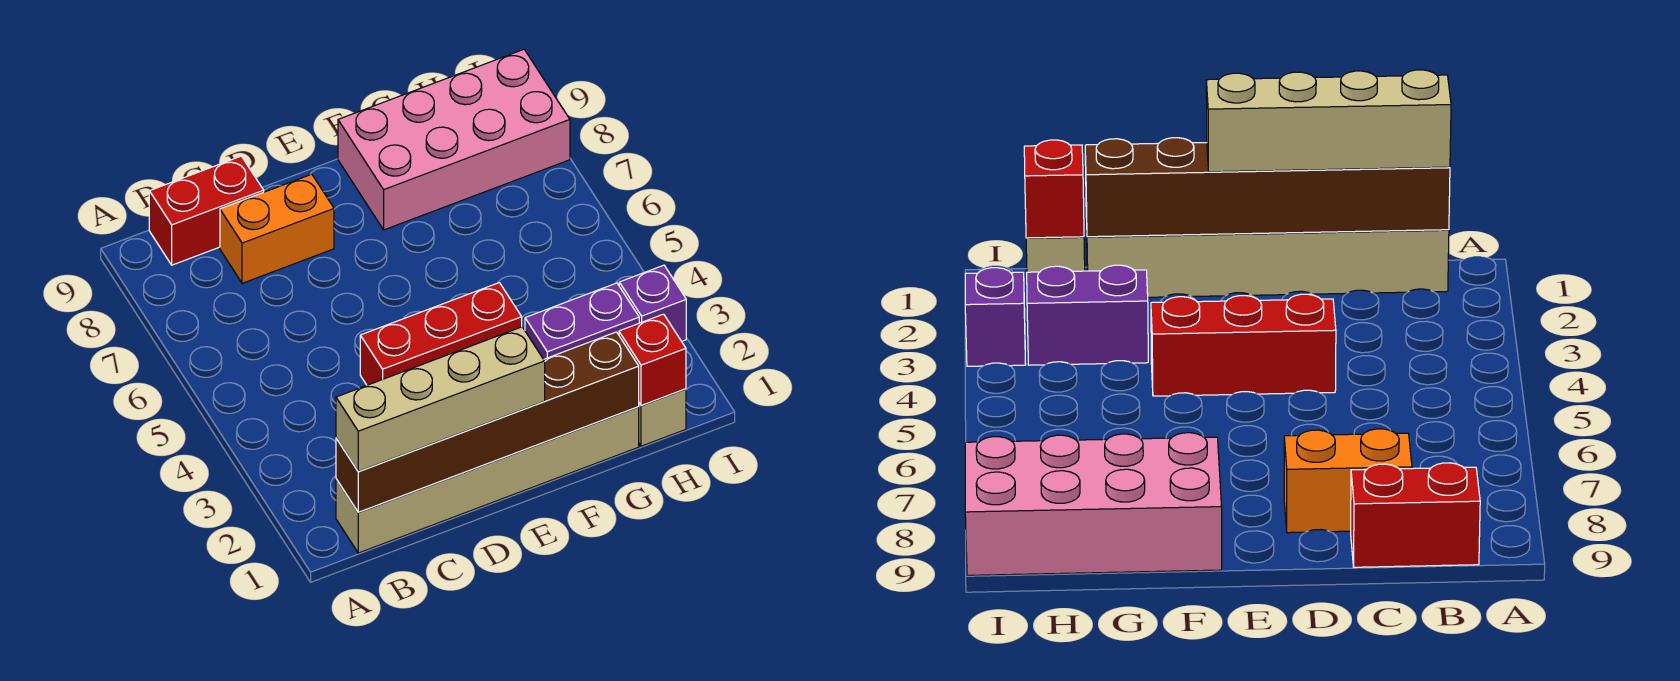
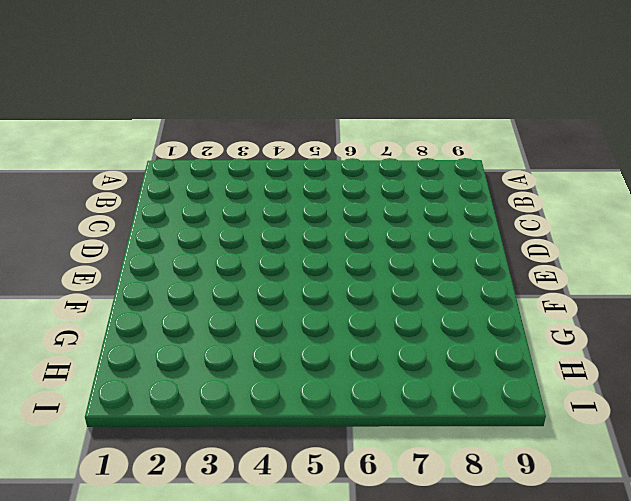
none -> tan brick B1:G1 level 1
none -> red brick B9:C9 level 1

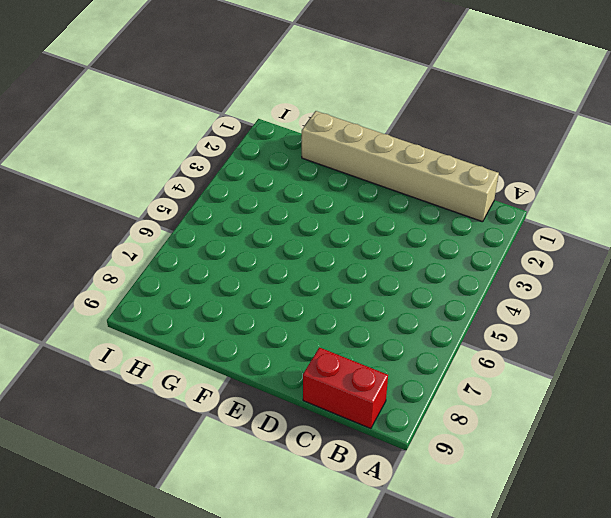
none -> orange brick C8:D8 level 1
none -> red brick D4:F4 level 1

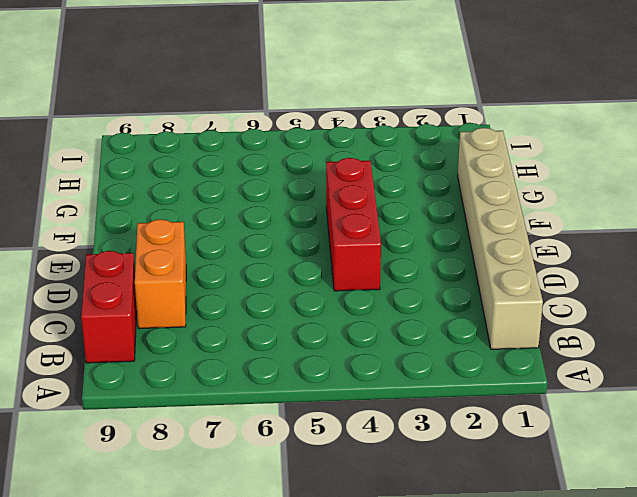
none -> pink brick F8:I9 level 1
none -> purple brick G3:H3 level 1

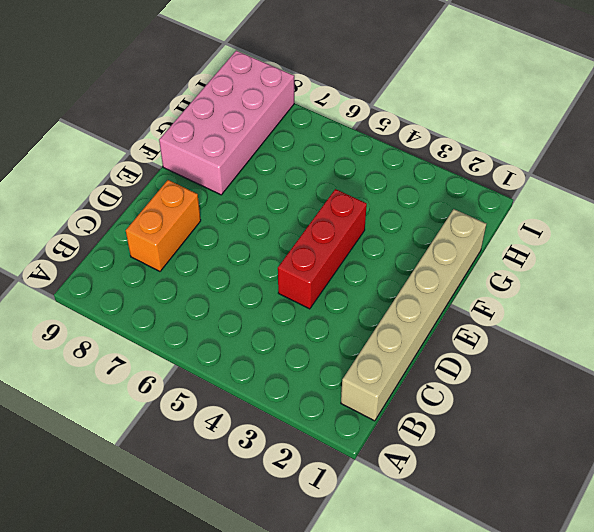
none -> red brick B9:C9 level 1
none -> purple brick G3:H3 level 1

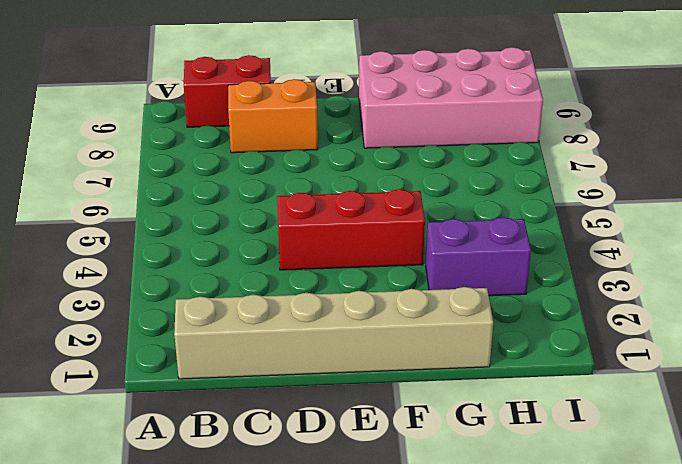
none -> tan brick H1 level 1
none -> purple brick I3 level 1

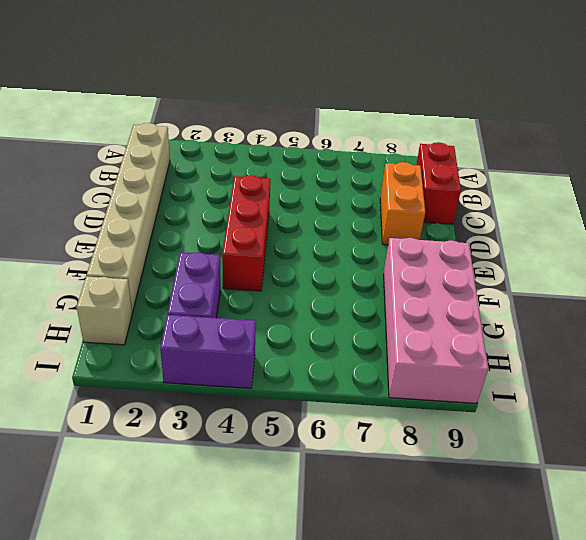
purple brick I3:I4 level 1 -> purple brick I3 level 1
none -> brown brick B1:G1 level 2
none -> red brick H1 level 2

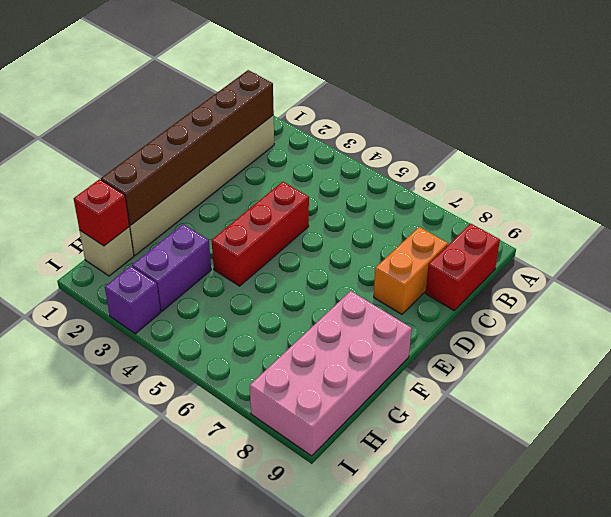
none -> tan brick B1:E1 level 3

